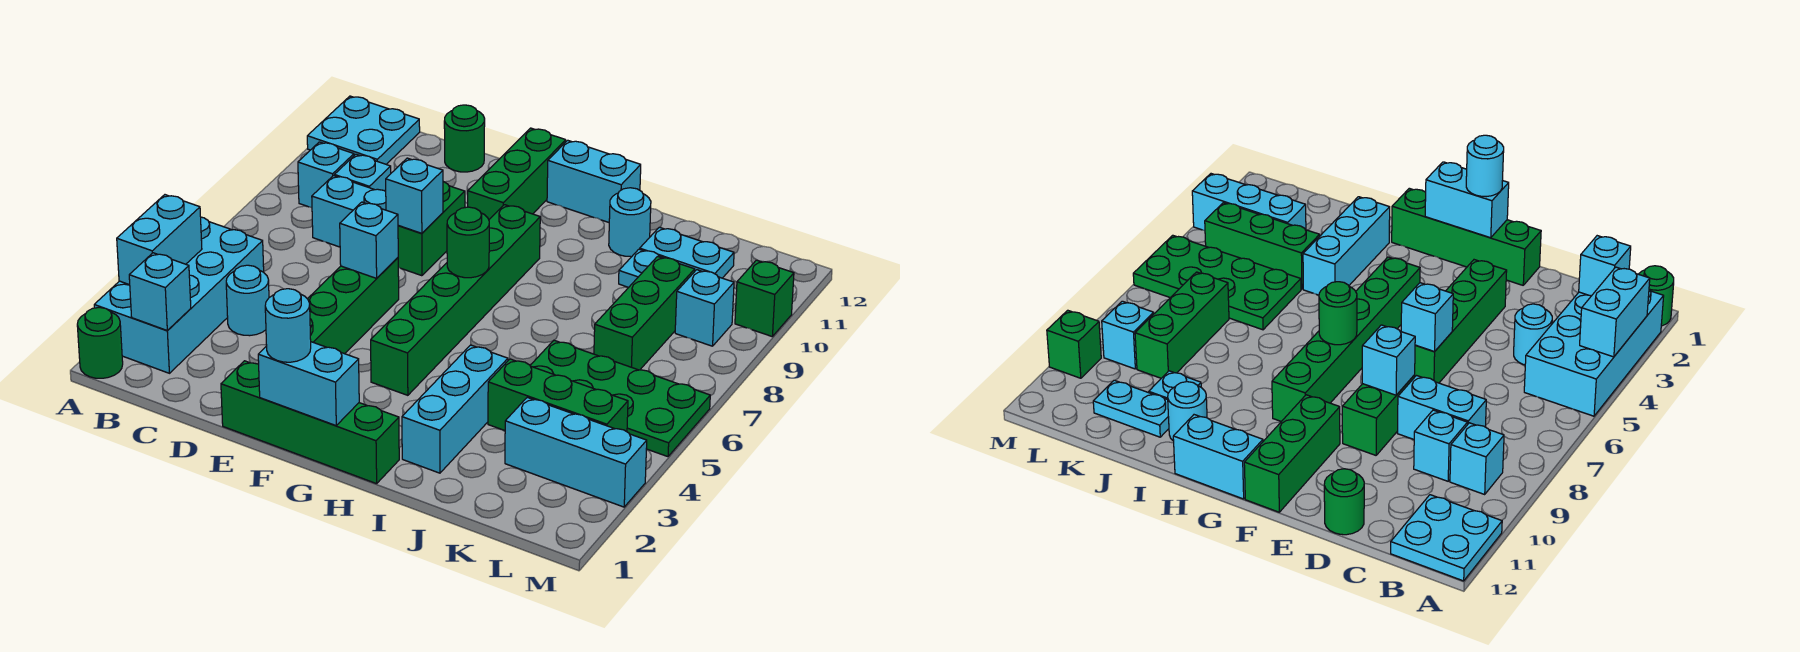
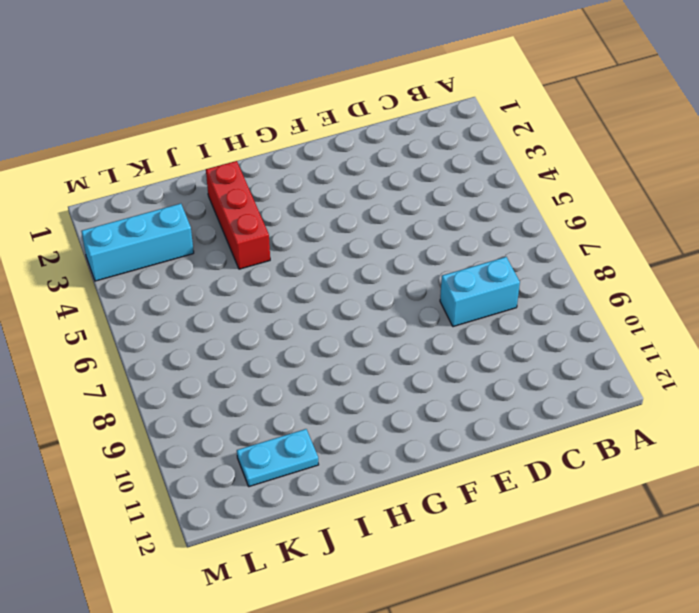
red brick I2:I4 level 1 -> cyan brick I2:I4 level 1
none -> green round brick A1 level 1
none -> cyan brick A2:B5 level 1
none -> cyan plate A11:B12 level 1
none -> cyan brick B9 level 1

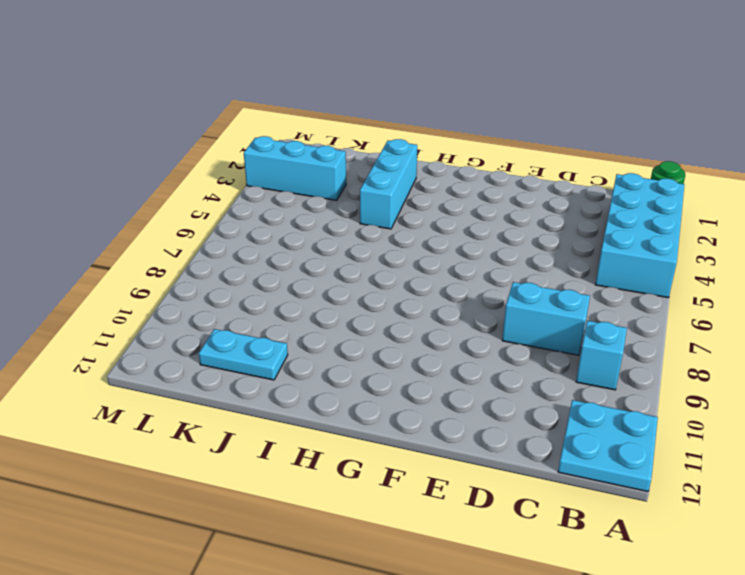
none -> cyan round brick C4 level 1
none -> cyan brick C9 level 1
none -> green round brick D12 level 1
none -> green brick E1:H1 level 1

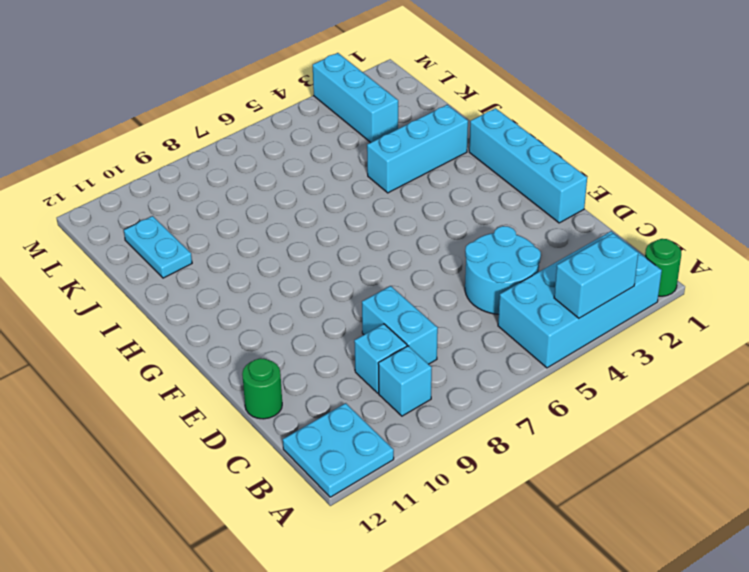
cyan round brick C4:D5 level 1 -> cyan round brick C4 level 1
cyan brick E1:H1 level 1 -> green brick E1:H1 level 1
none -> green brick E3:E6 level 1
none -> green brick E8:E9 level 1
none -> green brick F10:F12 level 1
none -> green brick G4:G9 level 1

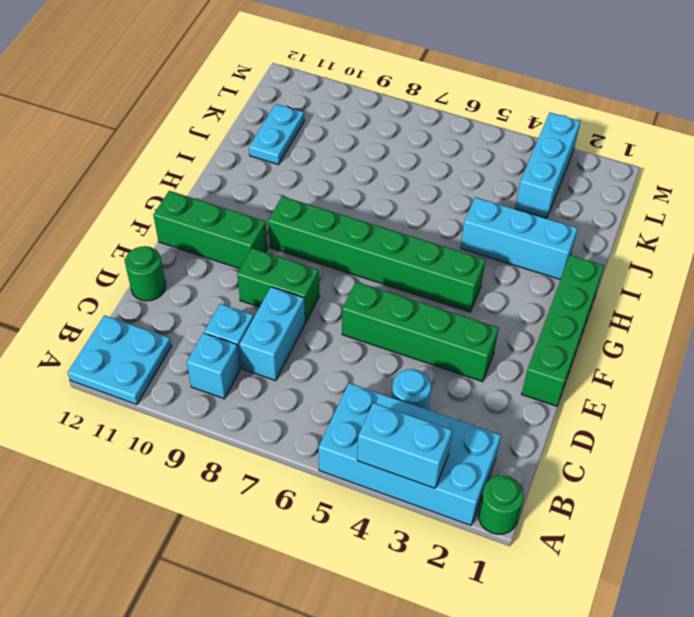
none -> cyan brick G12:H12 level 1
none -> cyan round brick I11 level 1
none -> green brick J4:L4 level 1
none -> green plate J5:M6 level 1

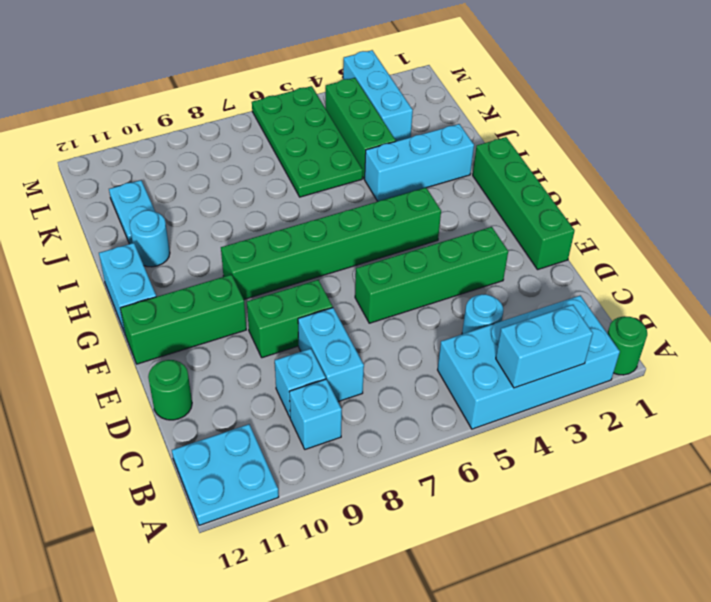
none -> cyan plate J10 level 1
none -> green brick K7:K9 level 1
none -> cyan brick L9 level 1
none -> green brick M10 level 1

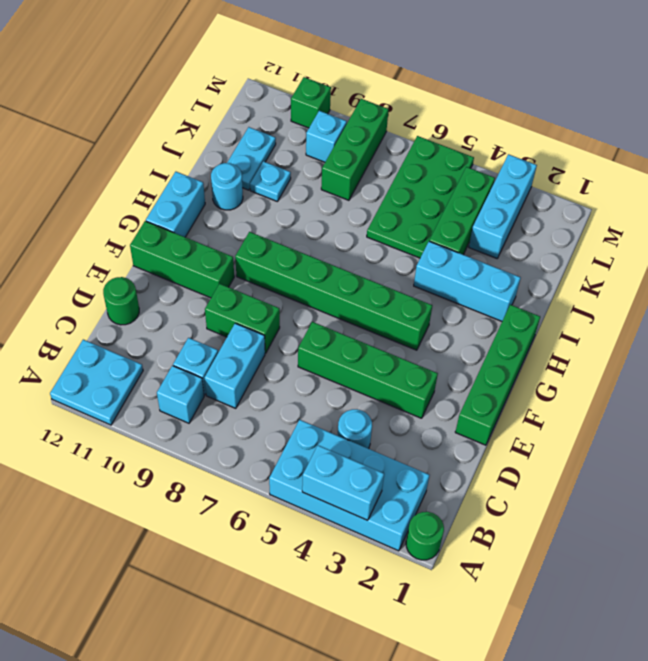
green brick K8:M8 level 1 -> green brick K7:K9 level 1
none -> cyan brick B2 level 2
none -> cyan brick E6 level 2
none -> cyan brick E8 level 2
none -> cyan brick F1:G1 level 2

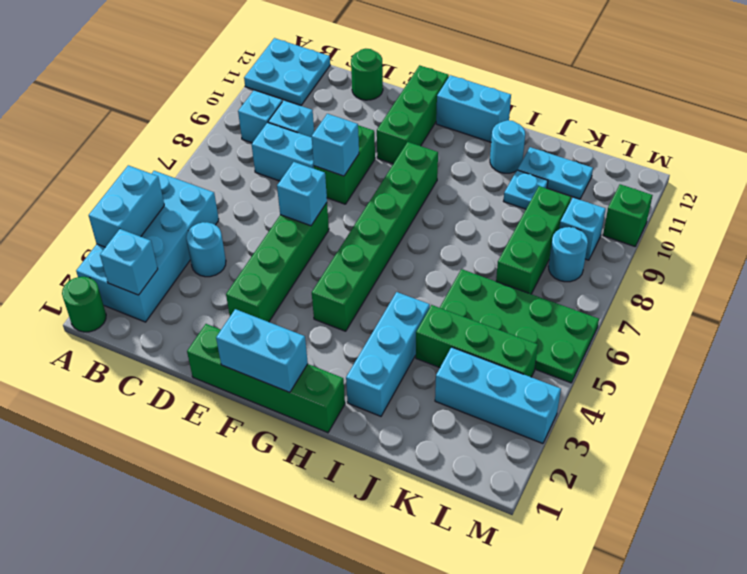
cyan round brick L8 level 1 -> cyan round brick F1 level 3
none -> green round brick G7 level 2

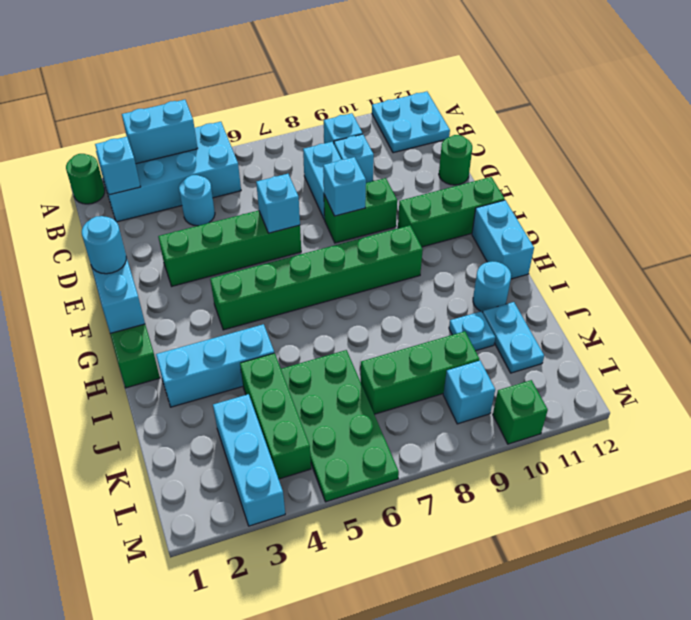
none -> green round brick G7 level 2

